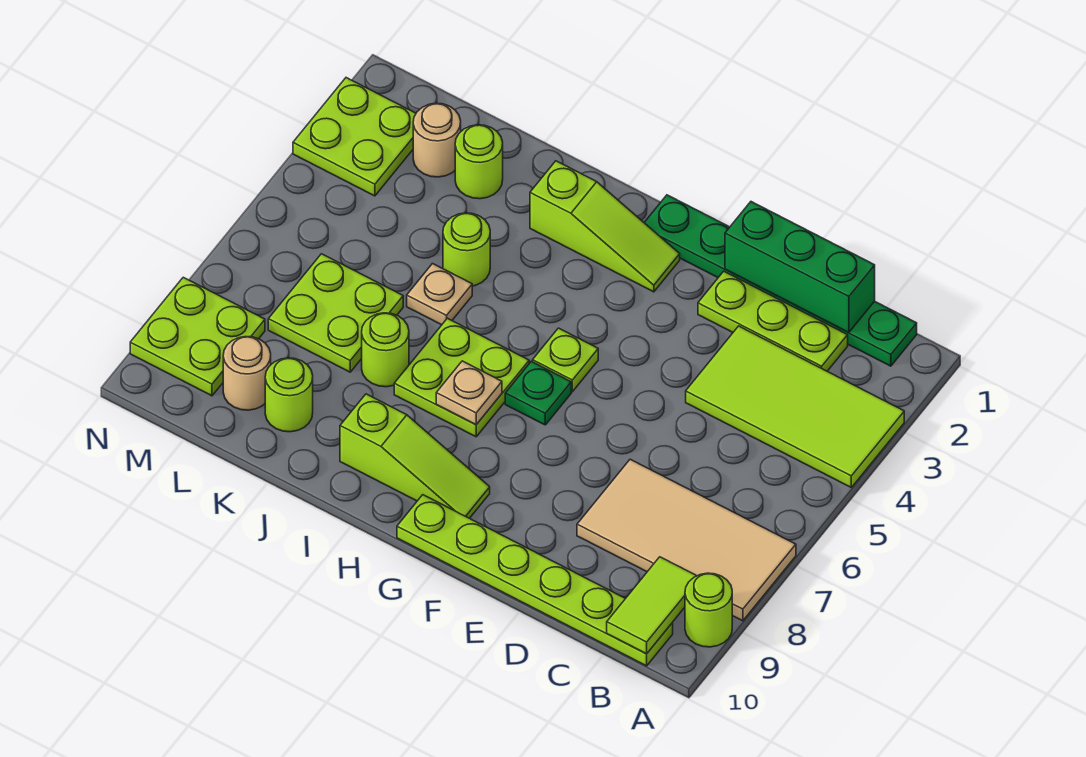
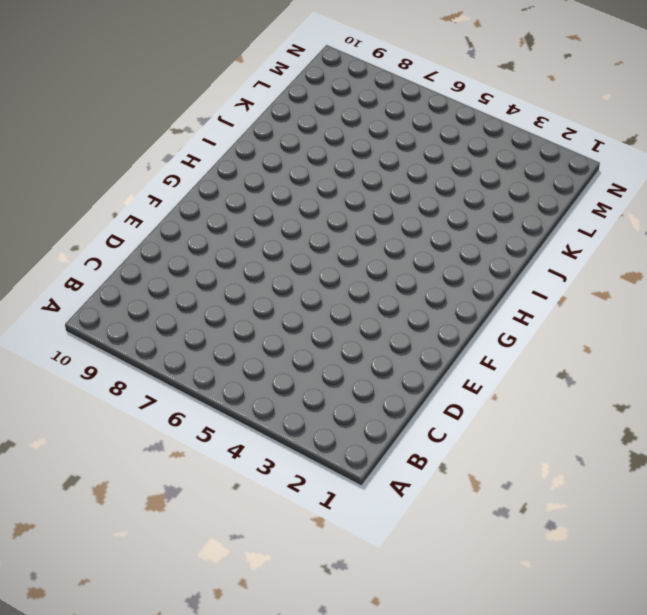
none -> lime tile A3:D4 level 1
none -> tan tile A7:D8 level 1
none -> lime round brick A9 level 1

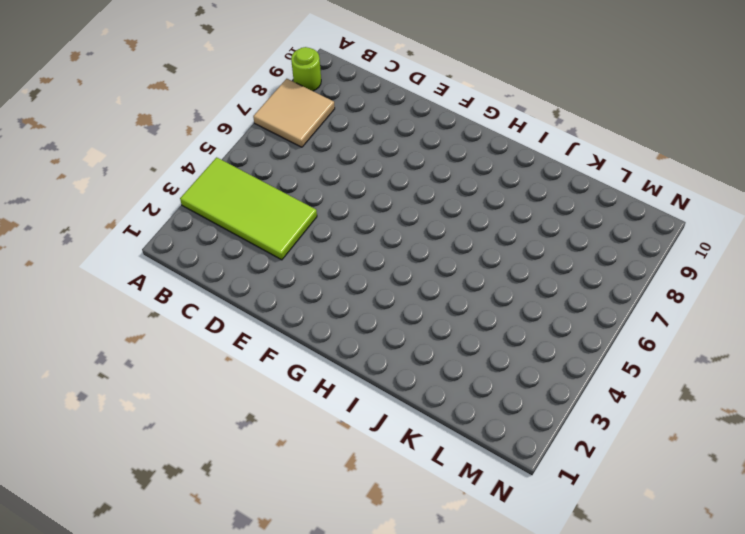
tan tile A7:B8 level 1 -> tan tile A7:D8 level 1
none -> green plate B1:G1 level 1
none -> lime plate B10:G10 level 1
none -> lime plate C2:E2 level 1

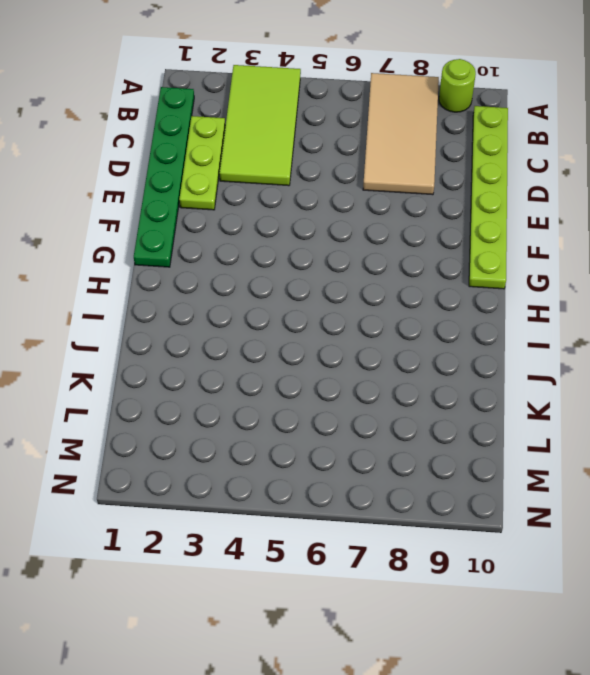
none -> lime slope G2:I2 level 1 top I
none -> lime plate G5 level 1
none -> green plate G6 level 1

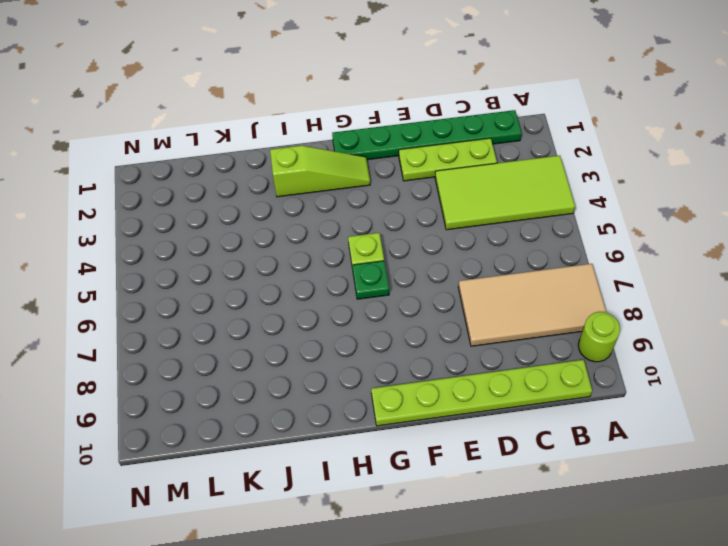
none -> lime slope G9:I9 level 1 top I
none -> lime plate H6:I7 level 1
none -> lime round brick J4 level 1

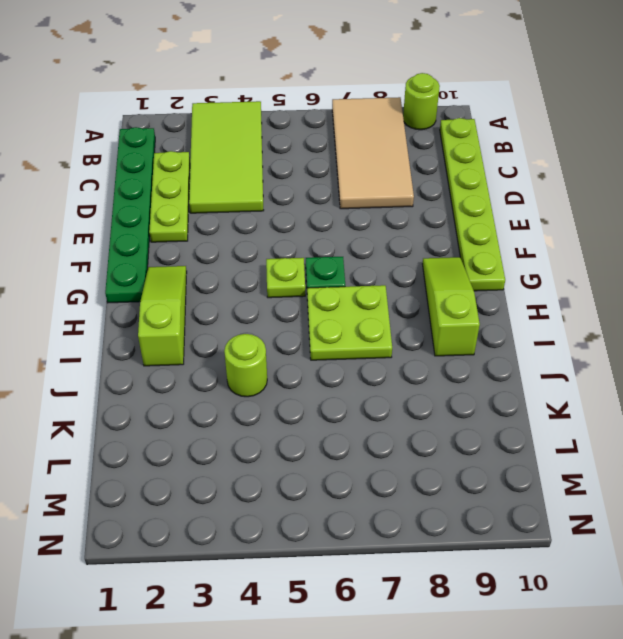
none -> tan plate J5 level 1
none -> lime round brick J7 level 1
none -> lime round brick K2 level 1

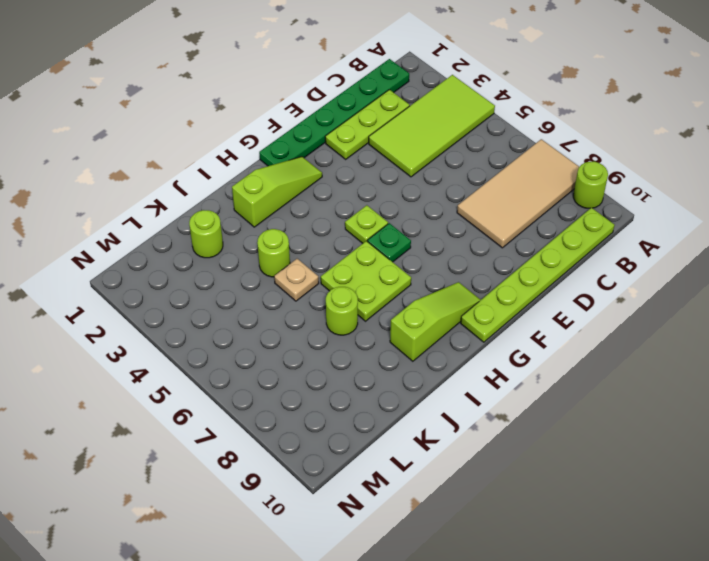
none -> lime plate K6:L7 level 1
none -> lime round brick K9 level 1
none -> tan round brick L2 level 1

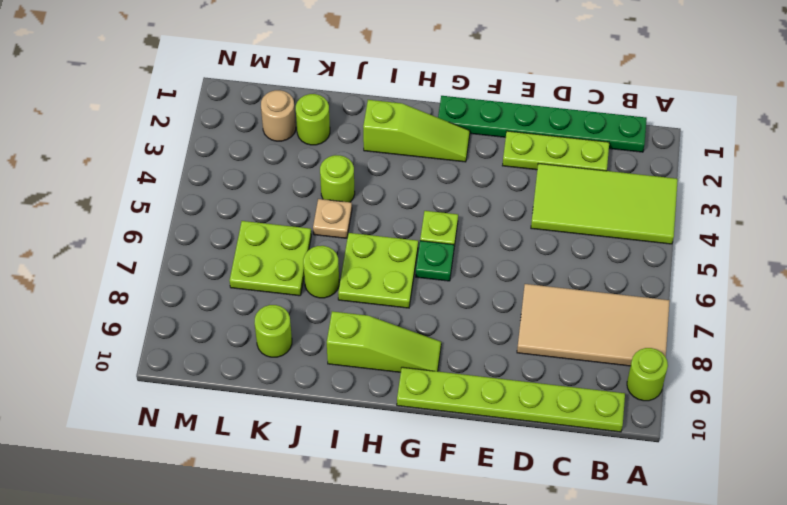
none -> tan round brick L9 level 1
none -> lime plate M2:N3 level 1
none -> lime plate M8:N9 level 1

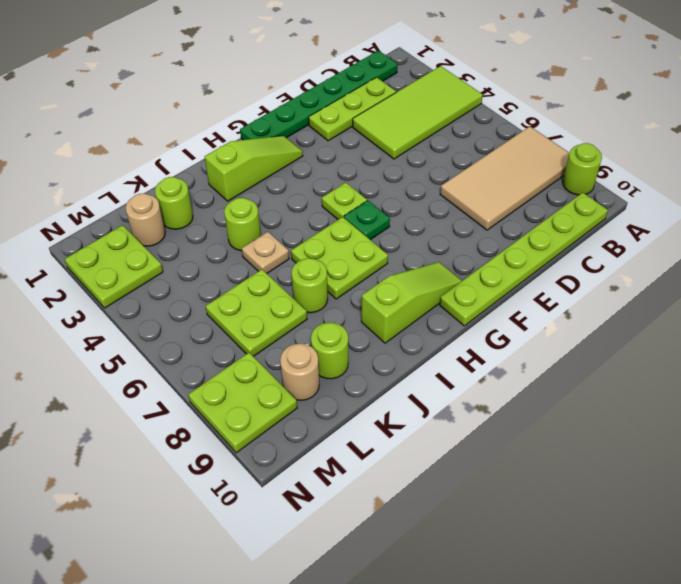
none -> lime tile B9:B10 level 2
none -> green brick C1:E1 level 2
none -> tan plate H7 level 2

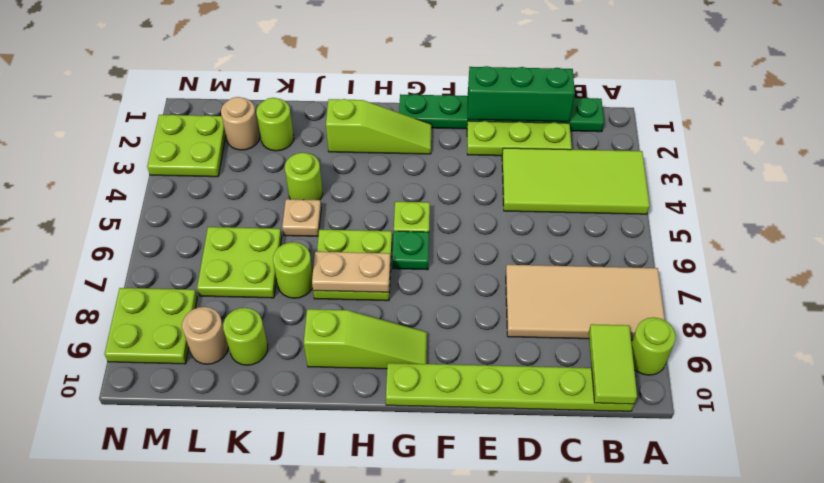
tan plate H7:I7 level 2 -> tan plate H7 level 2

